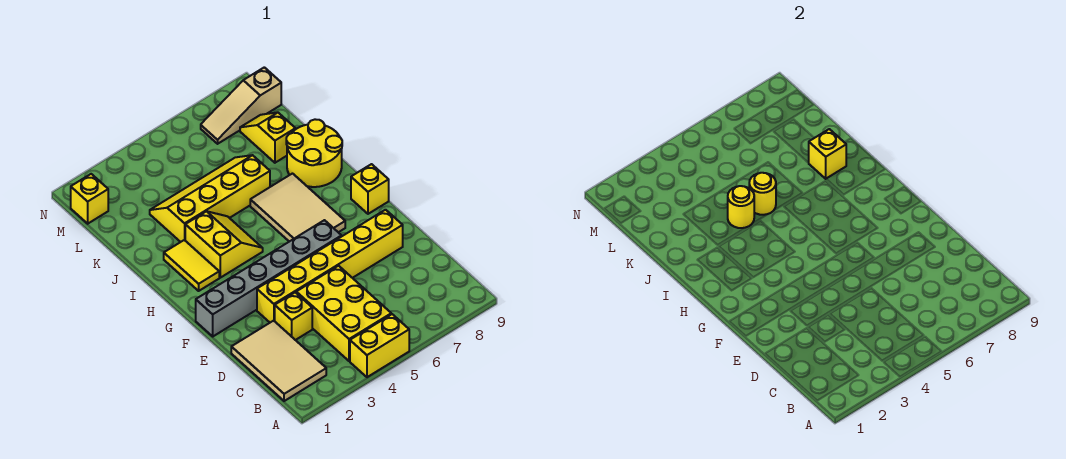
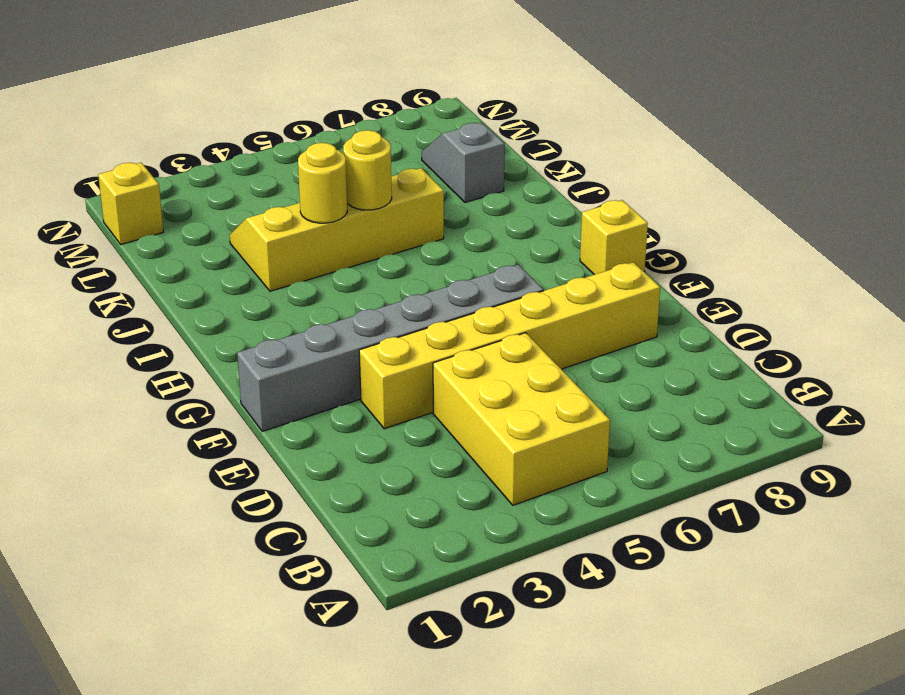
grey slope K8:L8 level 1 top K -> yellow slope K8:L8 level 1 top K
none -> yellow brick A4:A5 level 1
none -> tan tile B1:D2 level 1
none -> yellow brick D3 level 1

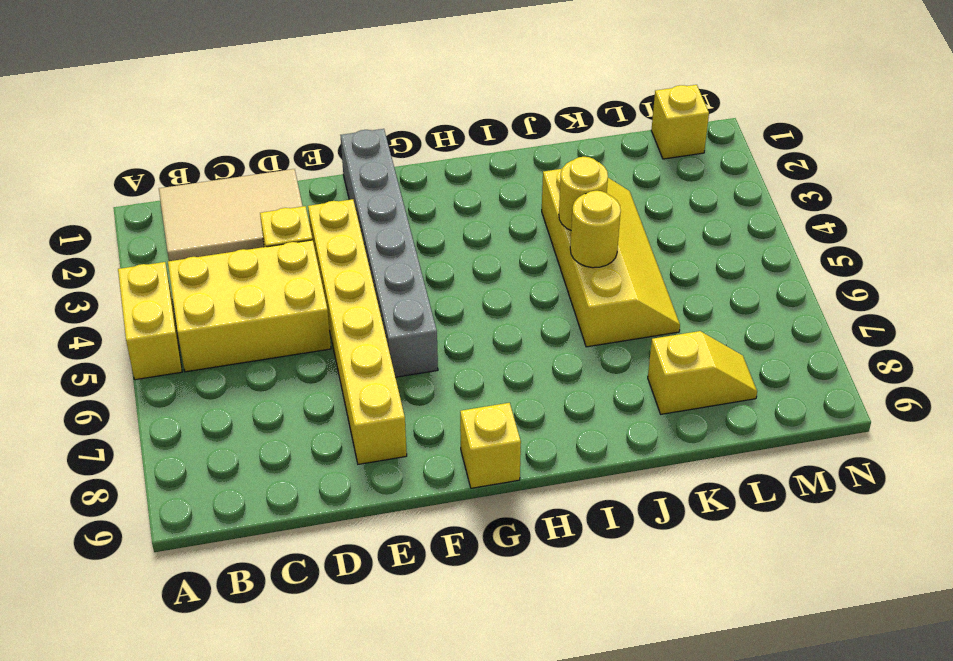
none -> tan tile G6:I7 level 1
none -> yellow tile H2:I2 level 1
none -> yellow slope H3:I4 level 1 top 3

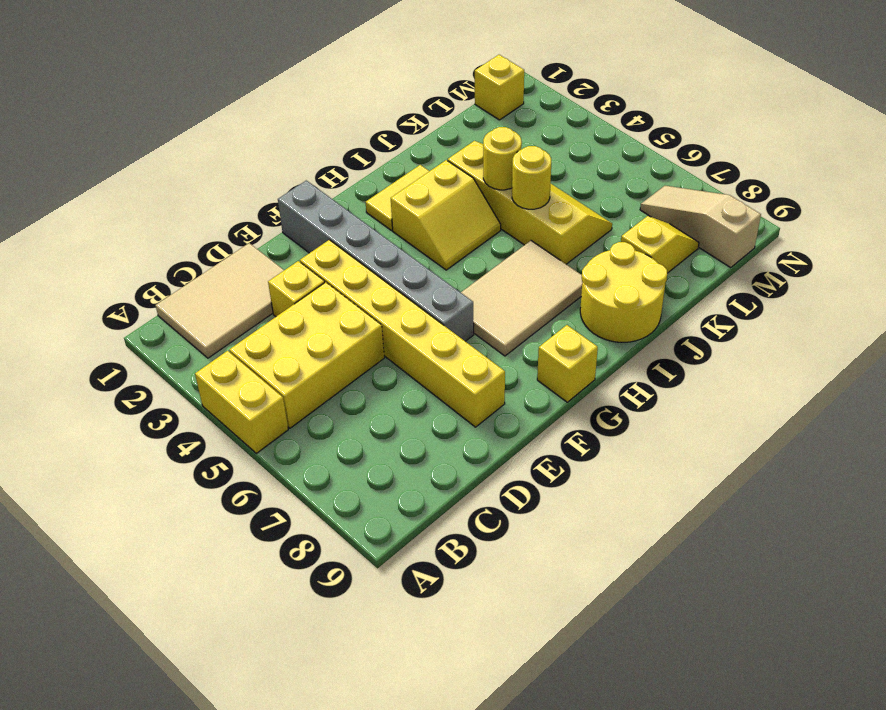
none -> yellow brick J8 level 2

